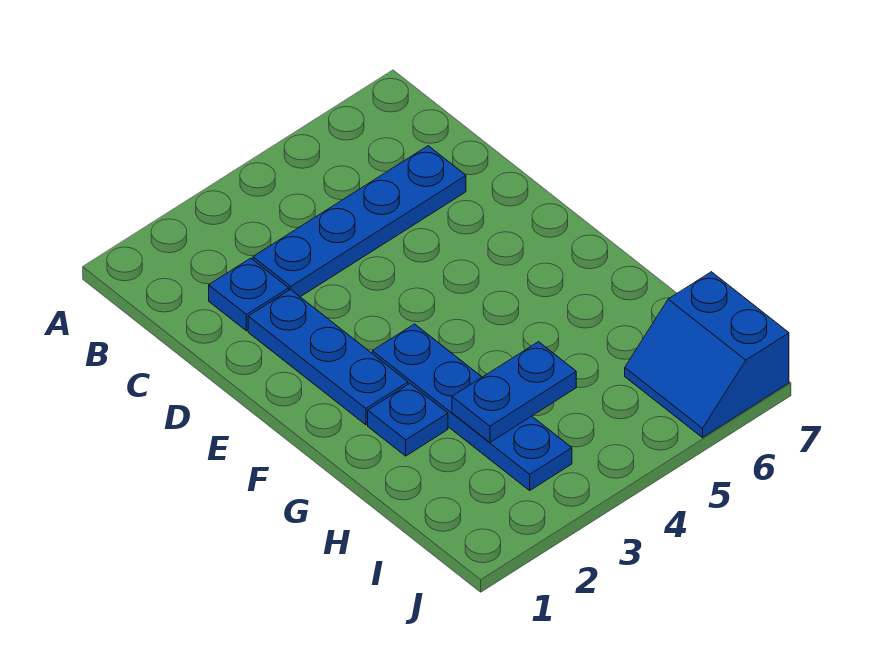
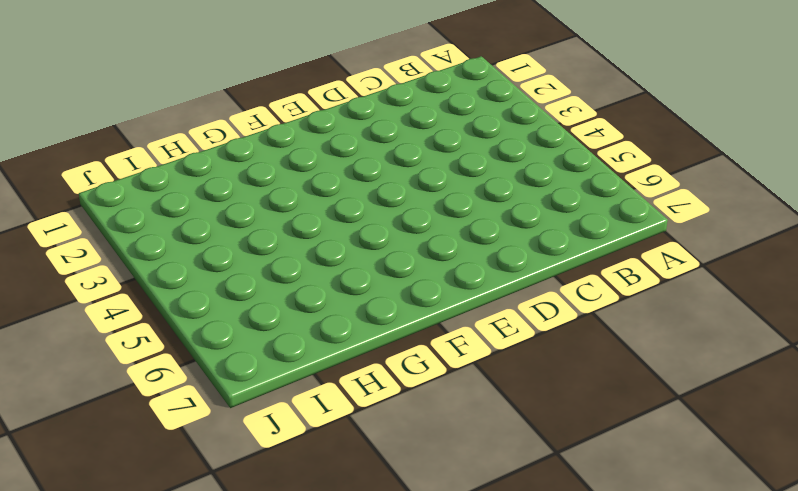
none -> blue plate C2 level 1
none -> blue plate C3:C6 level 1

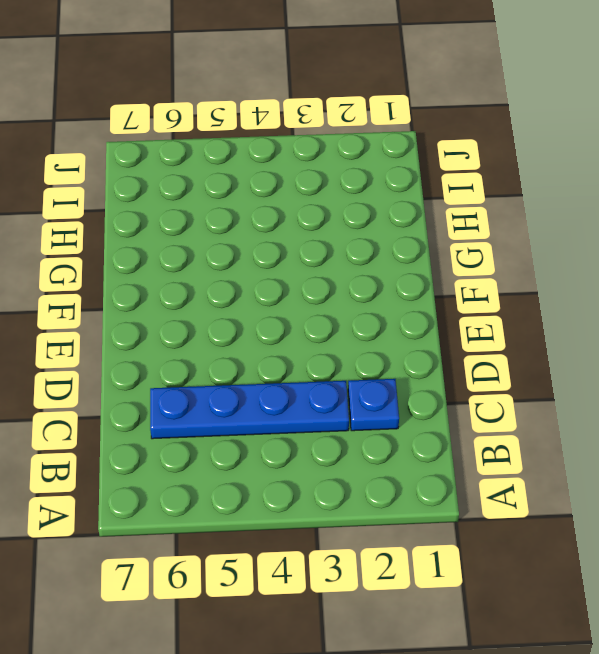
none -> blue plate D2:F2 level 1
none -> blue plate F3:I3 level 1

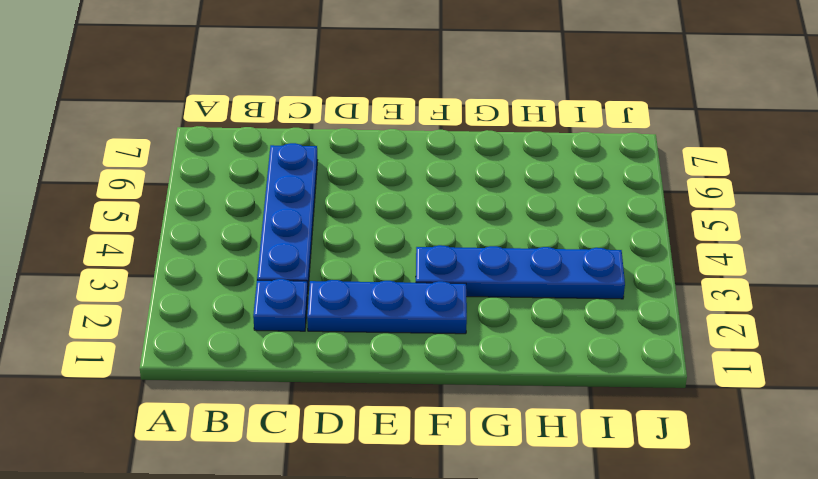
none -> blue plate G2 level 1
none -> blue slope I6:J7 level 1 top 7

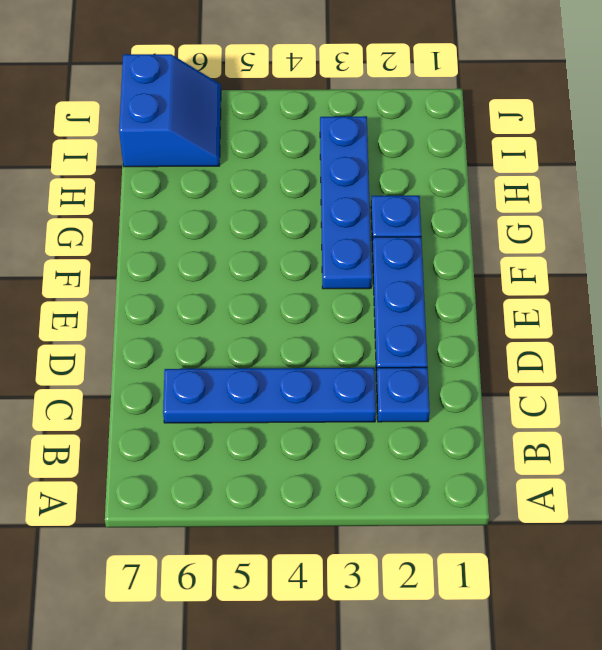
none -> blue plate H3:H4 level 2

